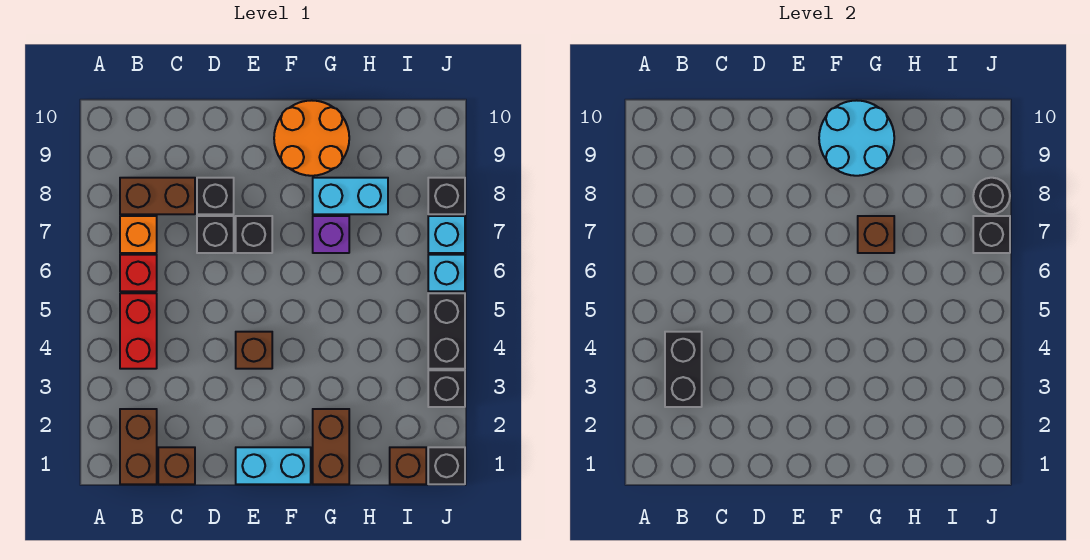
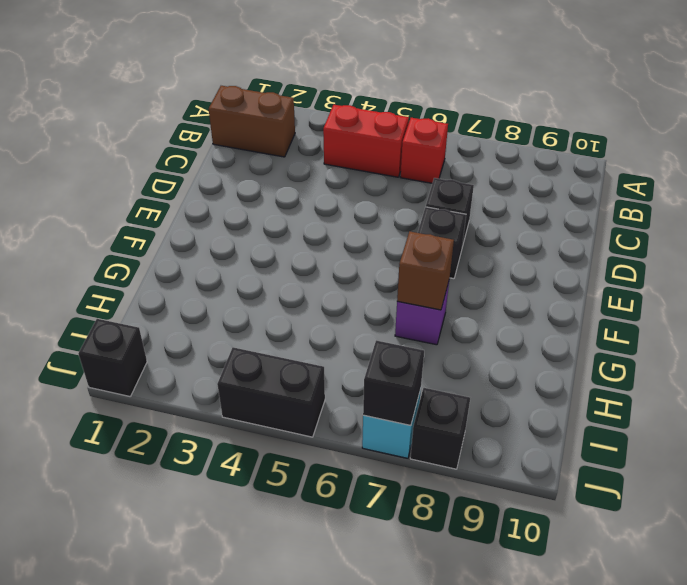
none -> orange brick B7 level 1
none -> brown brick B8:C8 level 1
none -> brown brick C1 level 1

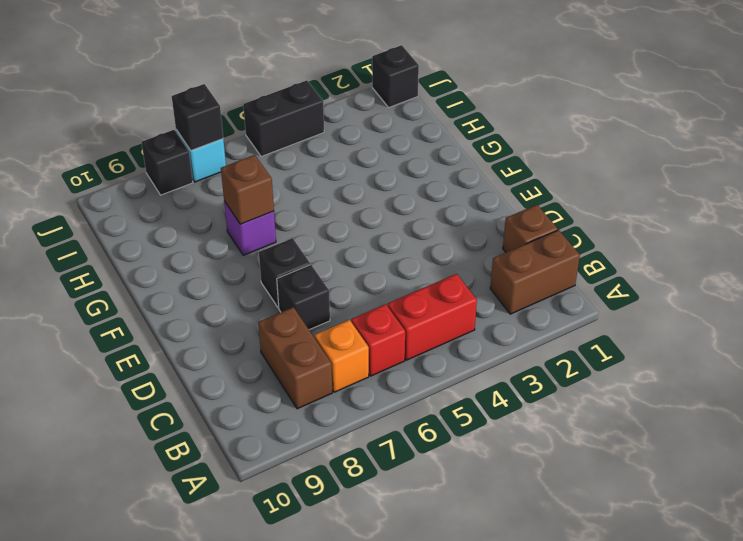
none -> black brick D8 level 1
none -> cyan brick E1:F1 level 1
none -> brown brick E4 level 1

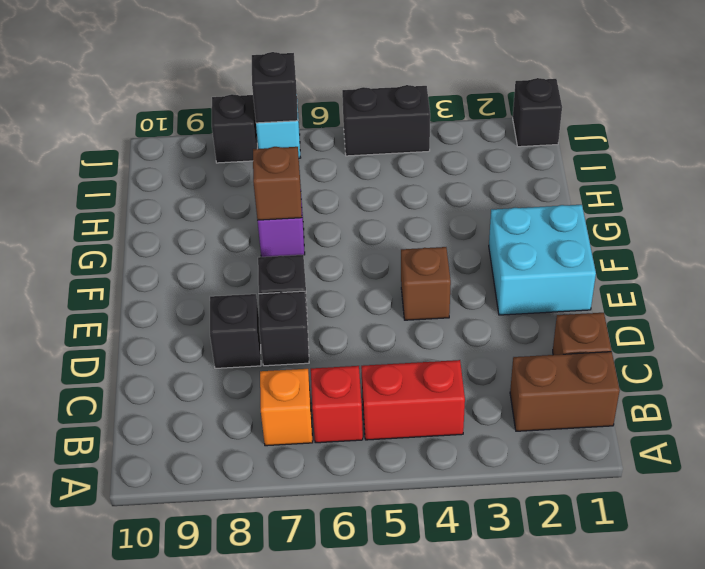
cyan brick E1:F2 level 1 -> cyan brick E1:F1 level 1
none -> brown brick B8:C8 level 1
none -> orange round brick F9:G10 level 1
none -> brown brick G1:G2 level 1

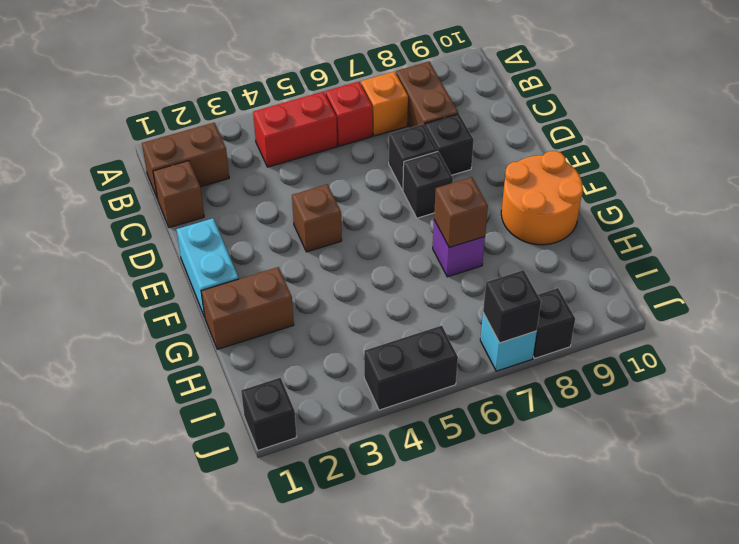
none -> cyan brick G8:H8 level 1
none -> brown brick I1 level 1
none -> black brick J3 level 1

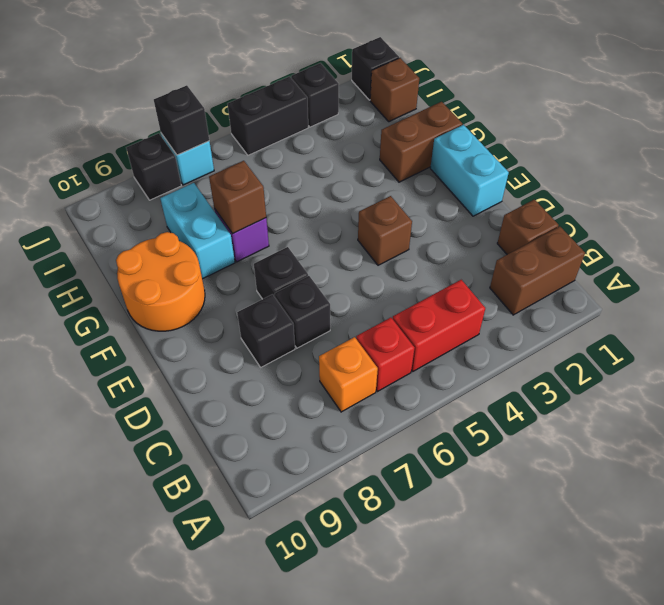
none -> brown brick B8:C8 level 1
none -> cyan brick J6 level 1
none -> black brick B3:B4 level 2

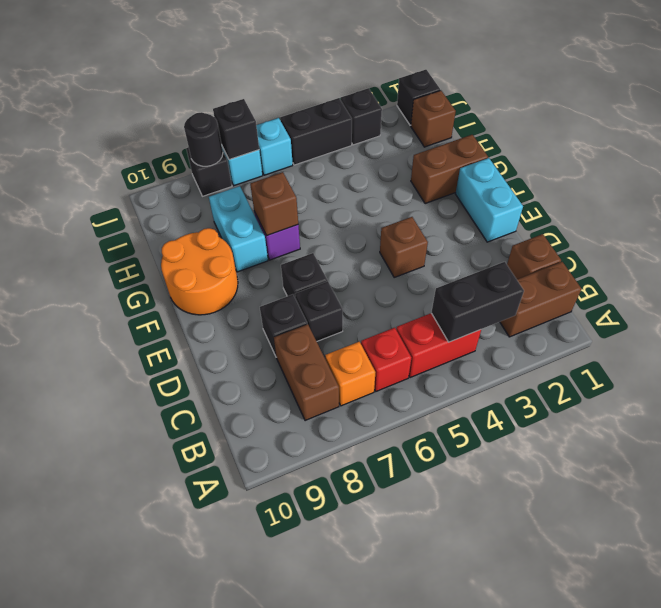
none -> cyan round brick F9:G10 level 2

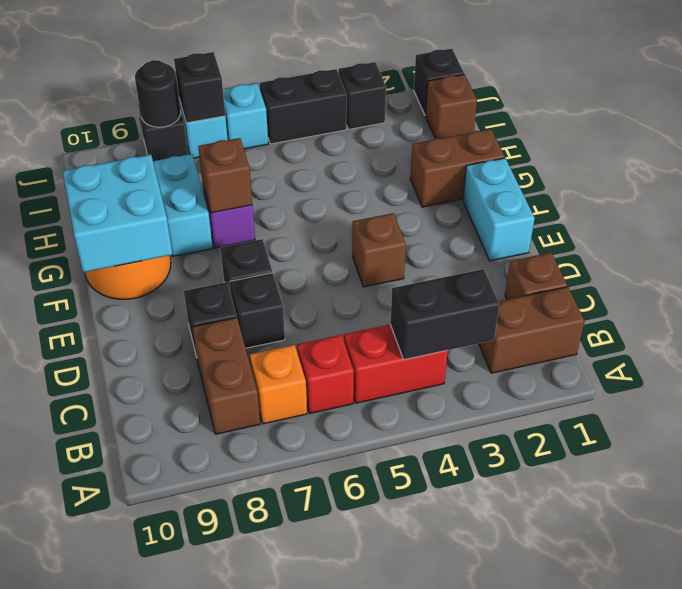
cyan brick F9:G10 level 2 -> cyan round brick F9:G10 level 2

